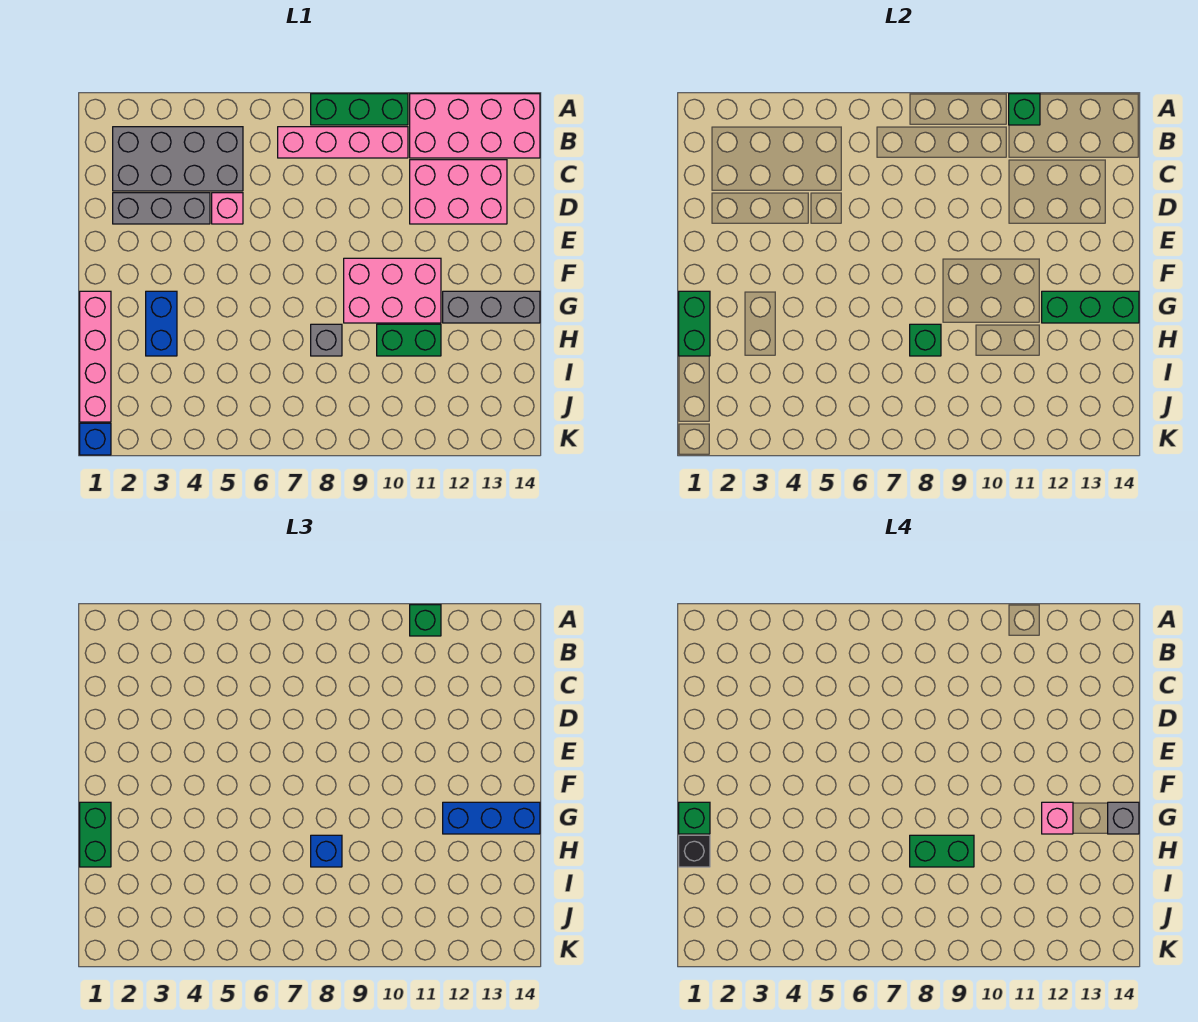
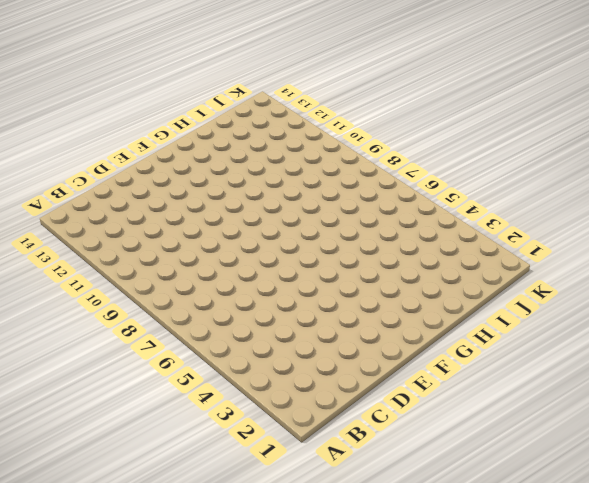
none -> green brick A8:A10 level 1
none -> pink brick A11:B14 level 1
none -> grey brick B2:C5 level 1

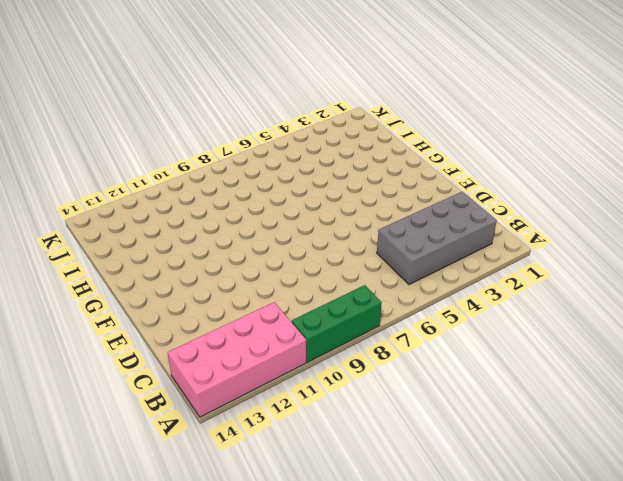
none -> pink brick B7:B10 level 1
none -> pink brick C11:D13 level 1
none -> grey brick D2:D4 level 1

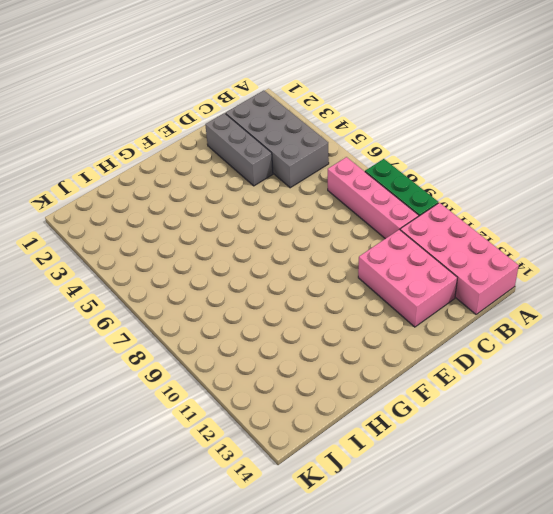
none -> pink brick D5 level 1
none -> pink brick F9:G11 level 1
none -> pink brick G1:J1 level 1

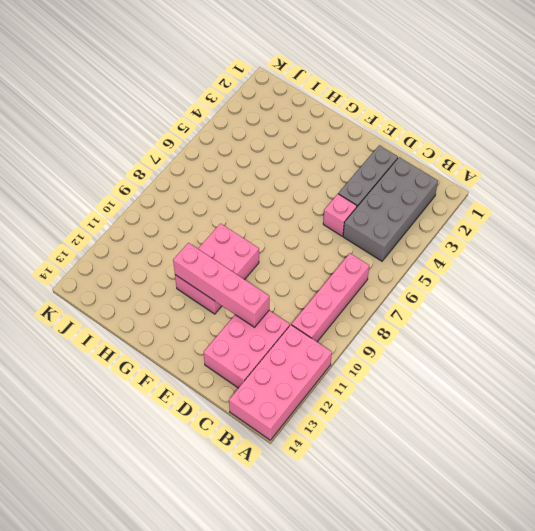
pink brick D11:G11 level 2 -> pink brick G1:J1 level 1
none -> green brick A8:A10 level 1
none -> blue brick G3:H3 level 1
none -> grey brick G12:G14 level 1

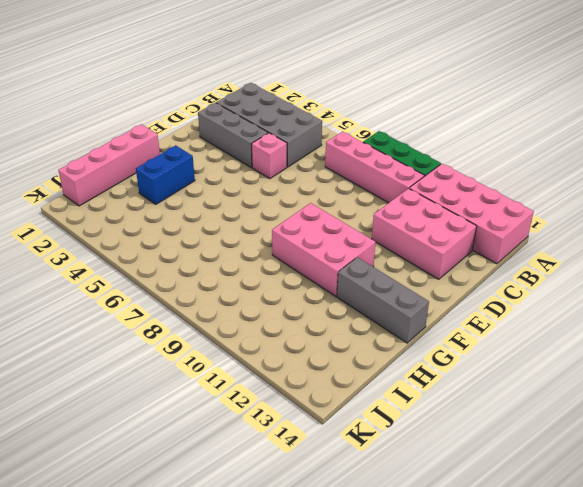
none -> grey brick H8 level 1
none -> green brick H10:H11 level 1
none -> blue brick K1 level 1

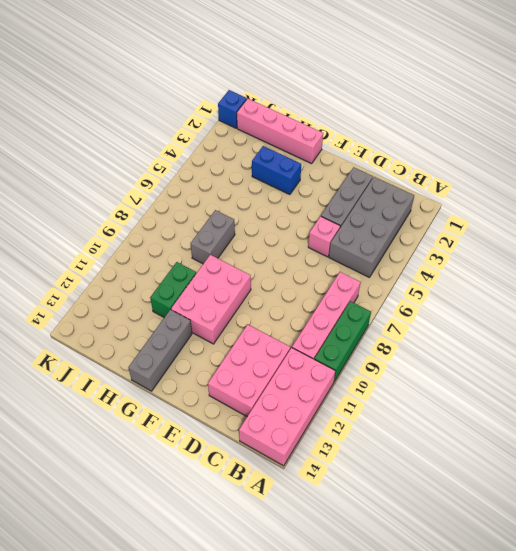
grey brick H7:H8 level 1 -> grey brick H8 level 1
none -> green brick A11 level 2
none -> green brick G1:H1 level 2
none -> green brick G12:G14 level 2

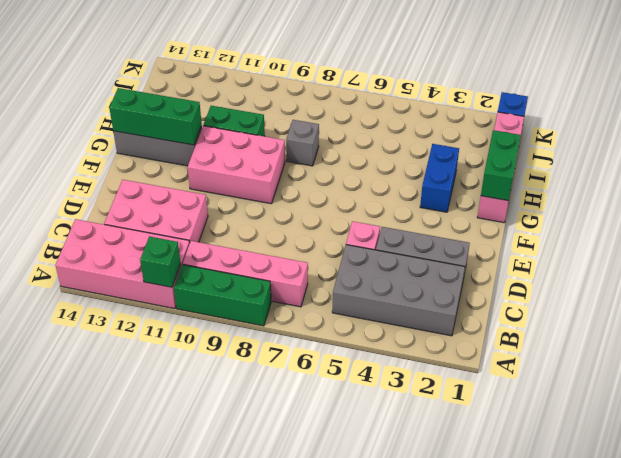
none -> green brick H8 level 2
none -> green brick A11 level 3
none -> green brick G1:H1 level 3

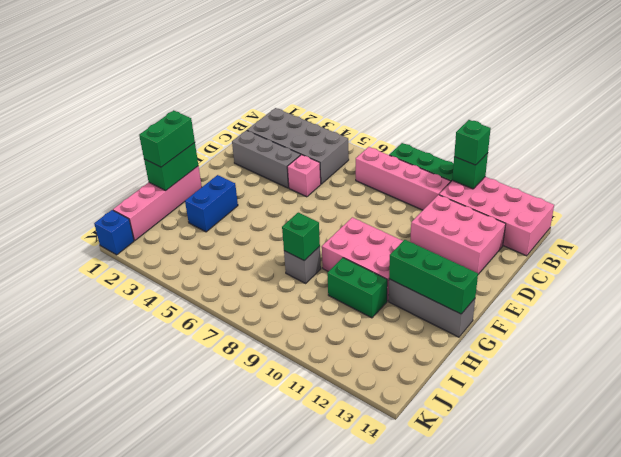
none -> blue brick G12:G14 level 3
none -> blue brick H8 level 3
none -> green brick G1 level 4

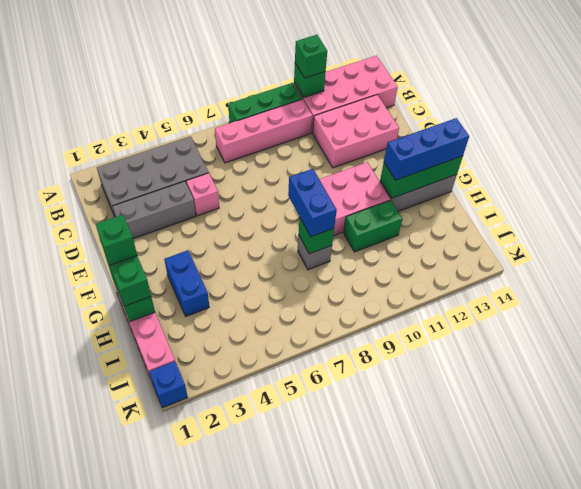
blue brick G8:H8 level 3 -> blue brick H8 level 3
none -> pink brick G12 level 4
none -> grey brick G14 level 4
none -> black brick H1 level 4

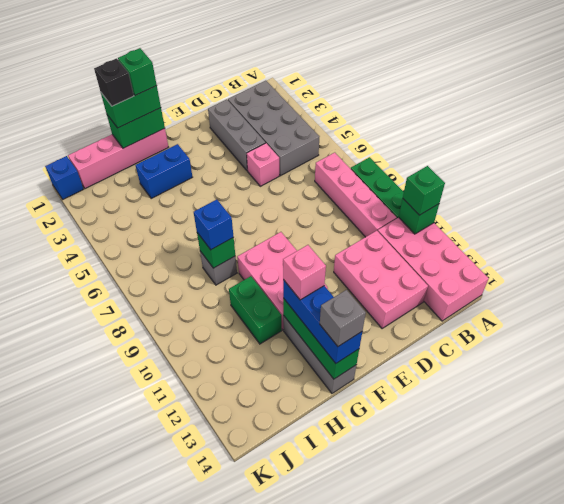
none -> green brick H8:H9 level 4

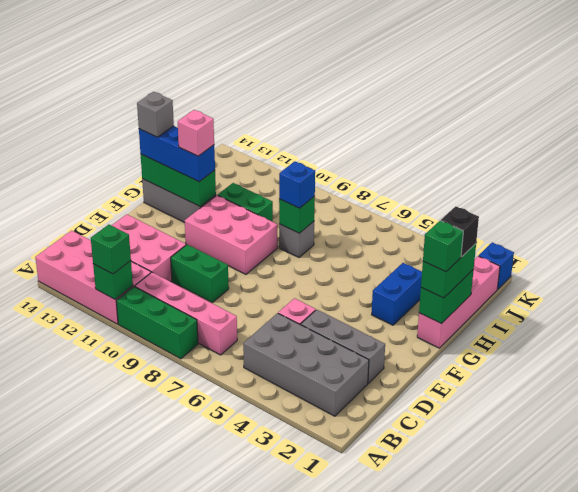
green brick D9:D10 level 1 -> green brick H8:H9 level 4

